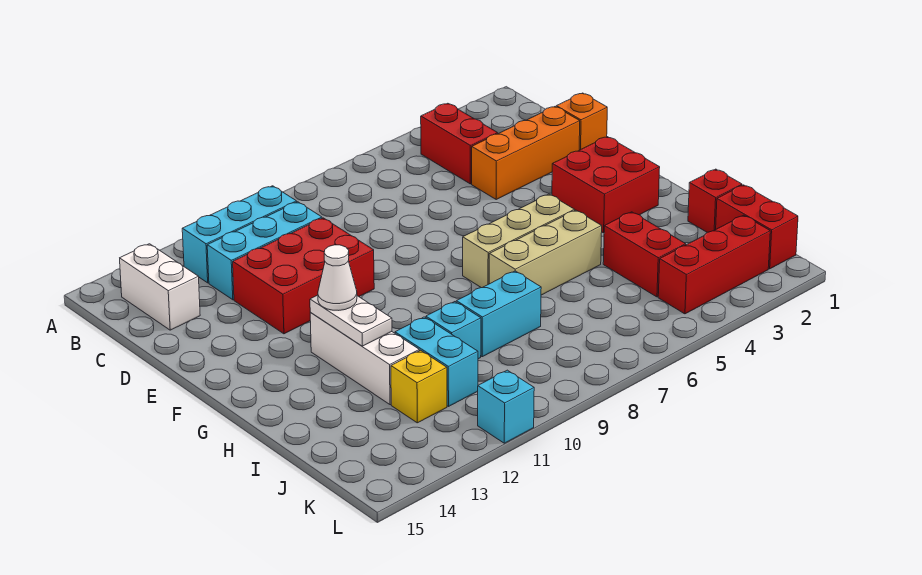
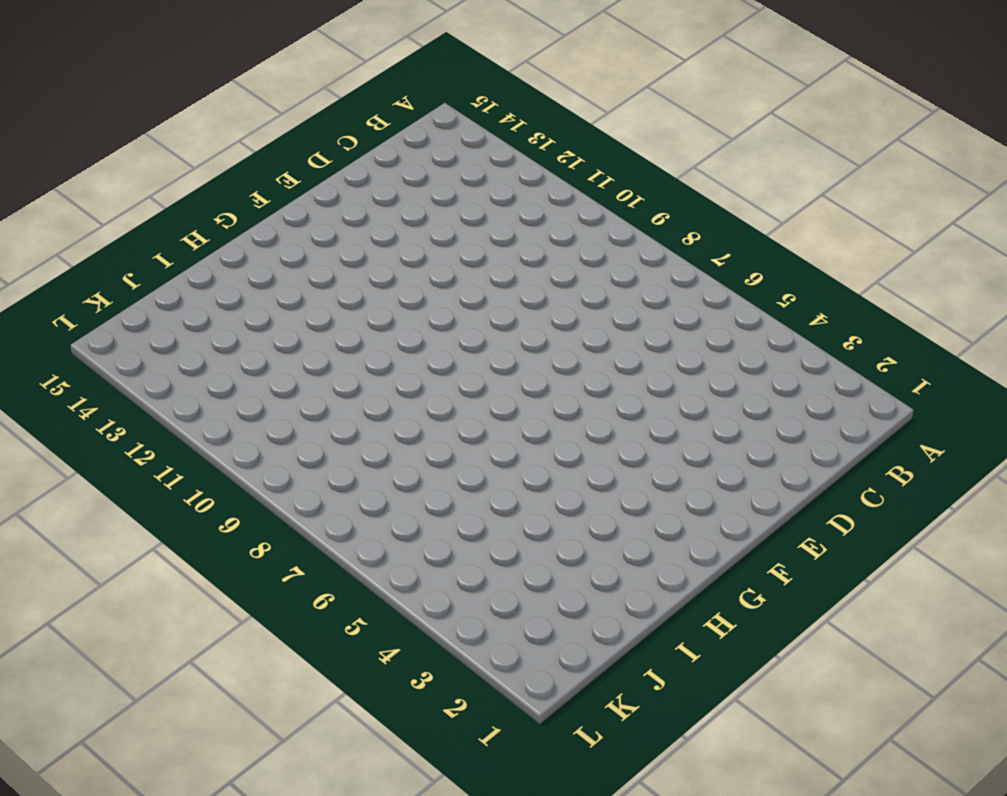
none -> red brick B4:C4 level 1
none -> cyan brick B10:B12 level 1
none -> white brick B14:C14 level 1

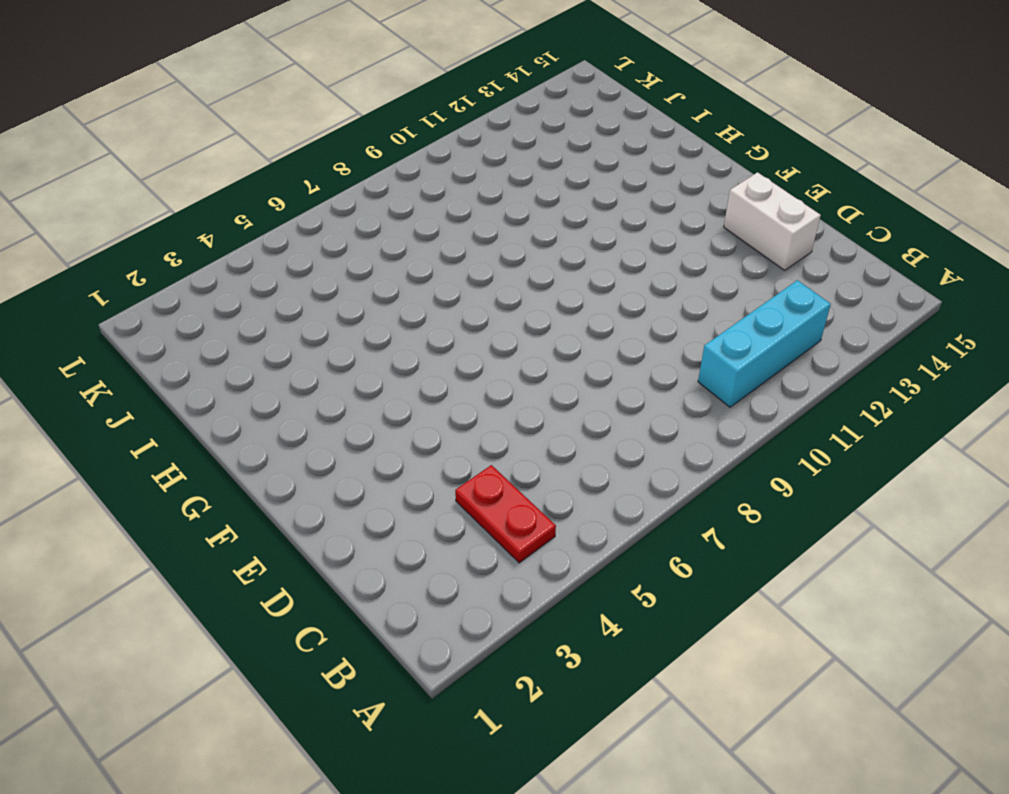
red plate B4:C4 level 1 -> red brick B4:C4 level 1
white brick D14:E14 level 1 -> white brick B14:C14 level 1
none -> cyan brick C10:C12 level 1
none -> orange brick D1 level 1
none -> orange brick D2:D4 level 1

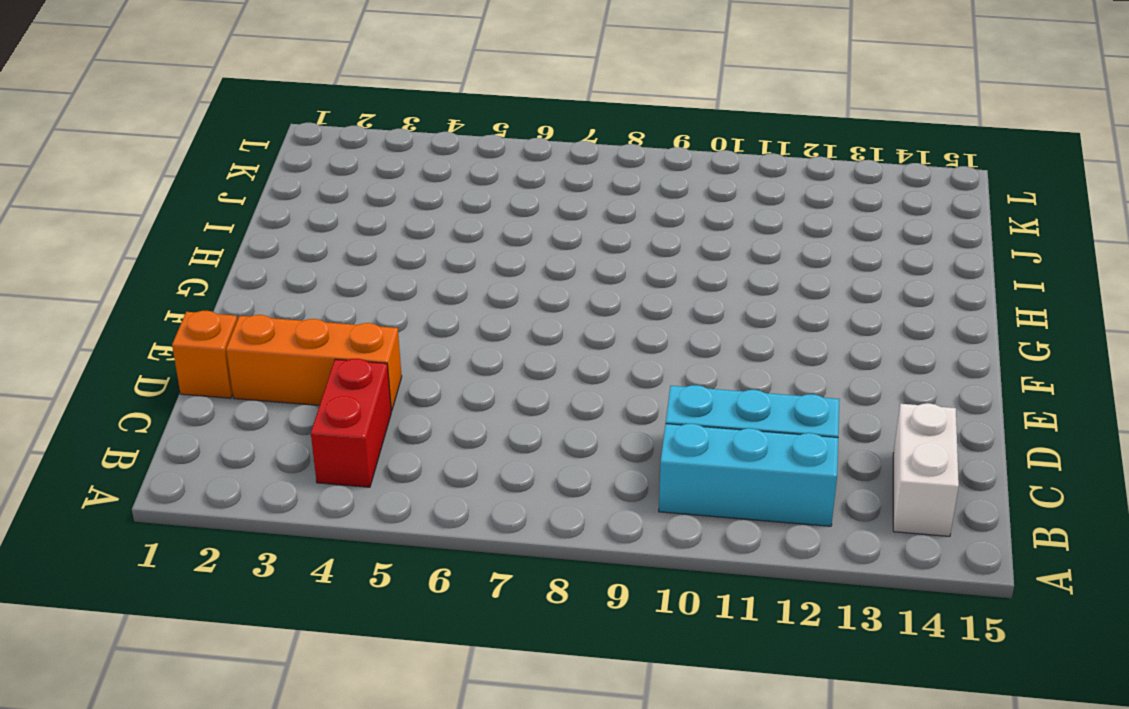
none -> red brick D10:E12 level 1
none -> red brick F2:G3 level 1
none -> tan brick G5:G7 level 1

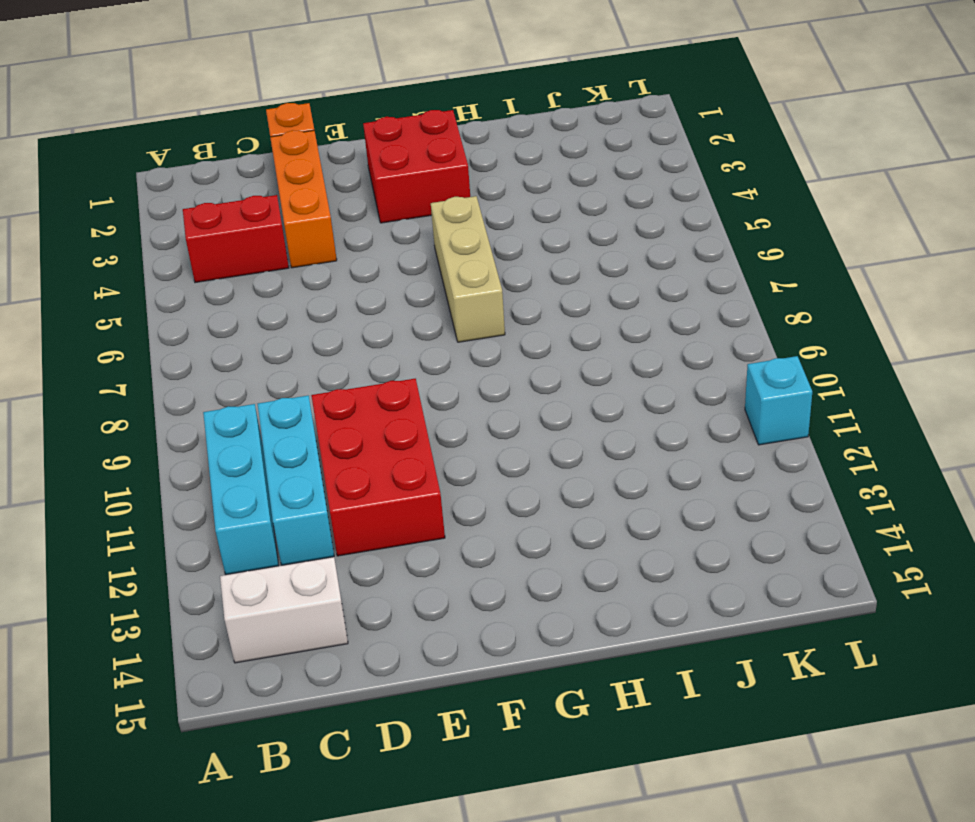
none -> white brick G12:I12 level 1
none -> tan brick H5:H7 level 1
none -> red brick I1 level 1

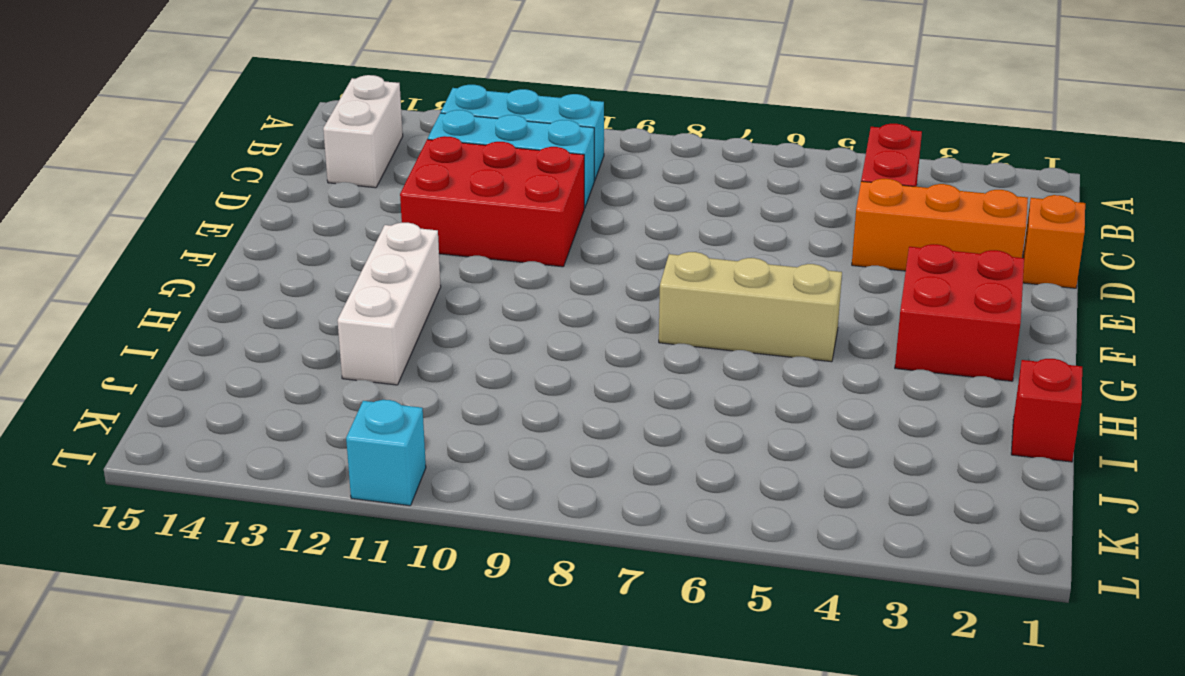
none -> tan brick H5:H7 level 1
none -> red brick I4:J4 level 1
none -> cyan brick I8:I9 level 1

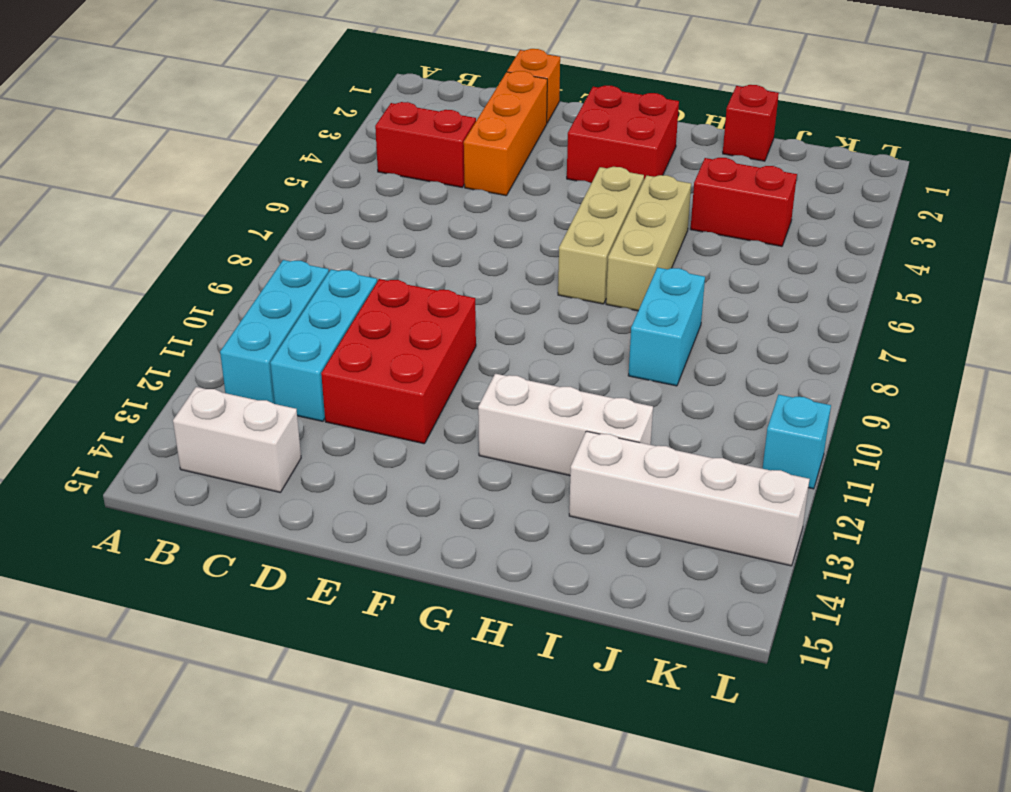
white brick I13:L13 level 1 -> none
none -> cyan brick I10 level 1
none -> cyan brick I11:J11 level 1
none -> red brick J1:K1 level 1

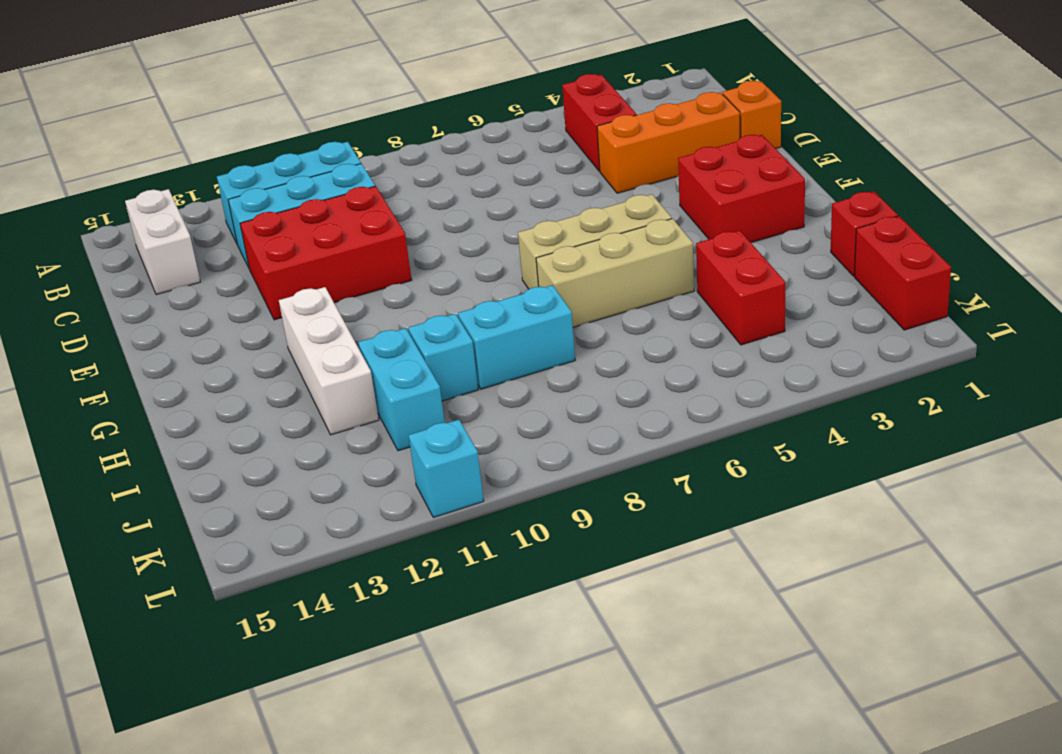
none -> yellow brick J12 level 1
none -> red brick K2:K4 level 1
none -> white plate G12:H12 level 2

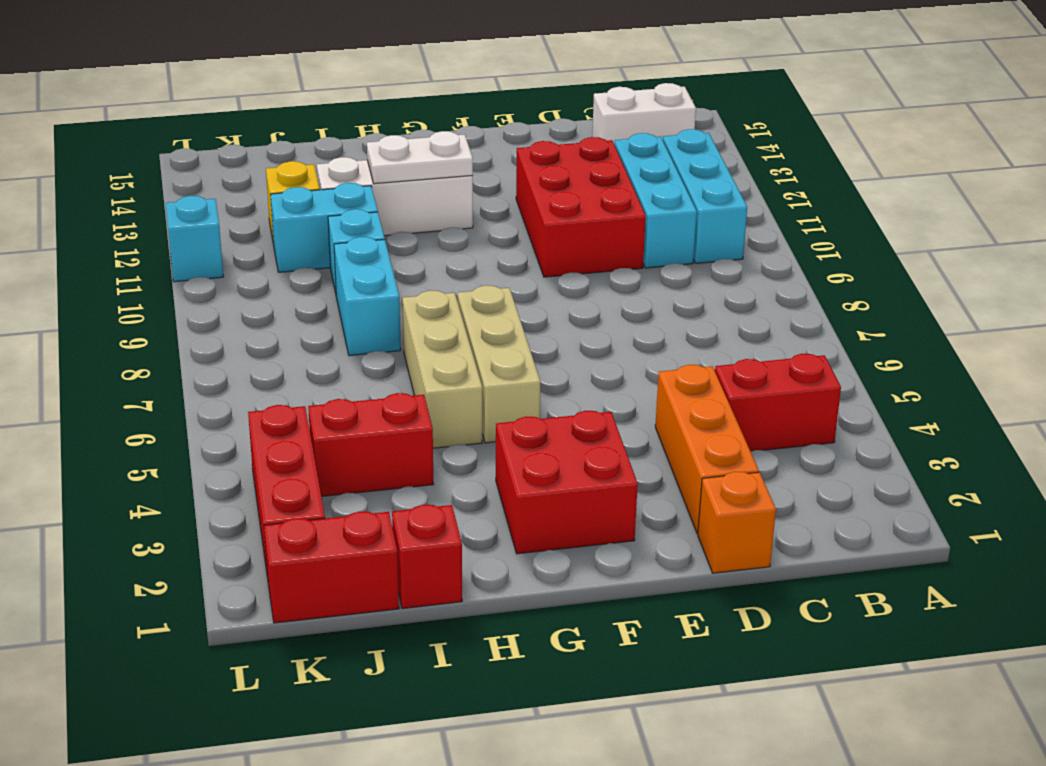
none -> white cone G12 level 3

